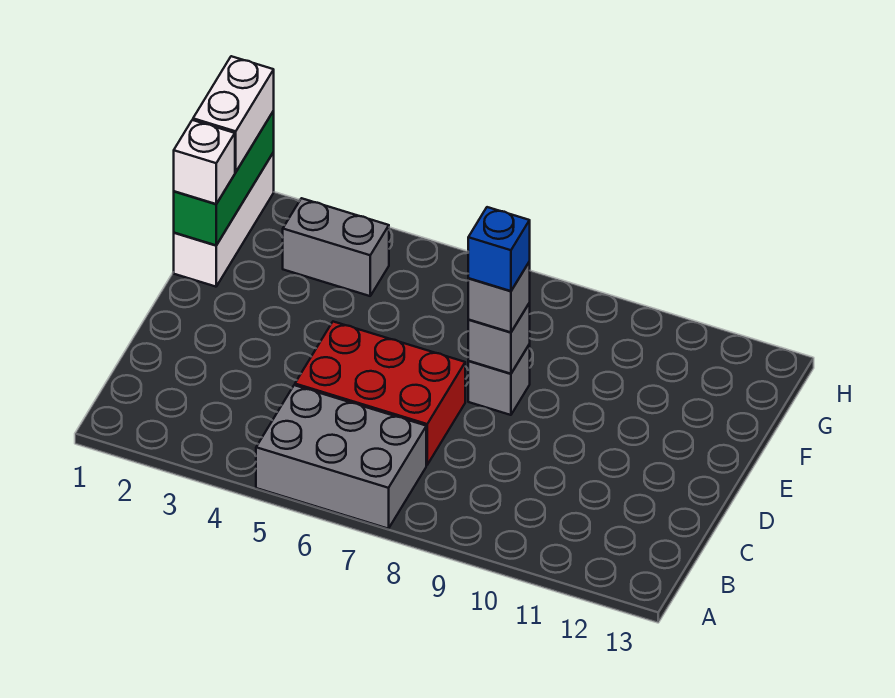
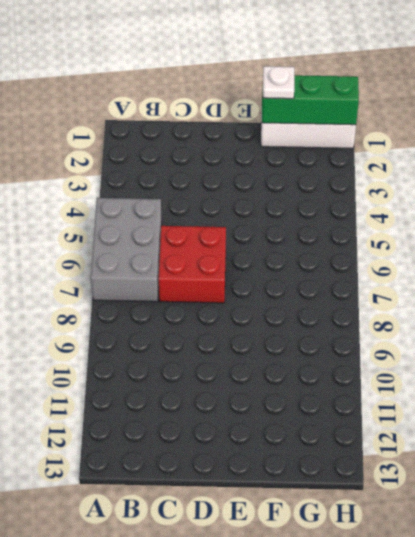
red brick C6:D7 level 1 -> red brick C5:D7 level 1
white plate F1 level 3 -> white brick F1 level 3
none -> grey brick E8 level 1
none -> grey brick G3:G4 level 1

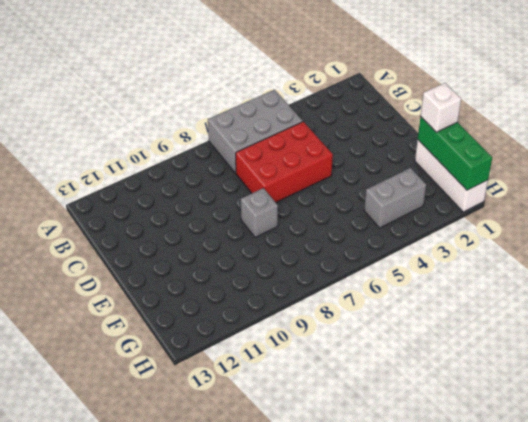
none -> grey brick E8 level 2
none -> grey brick E8 level 3

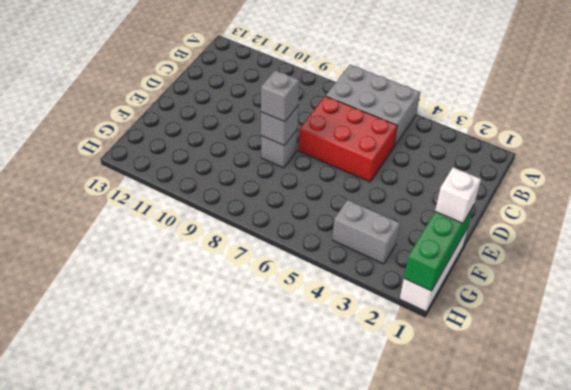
none -> white brick G1:H1 level 3
none -> blue brick E8 level 4

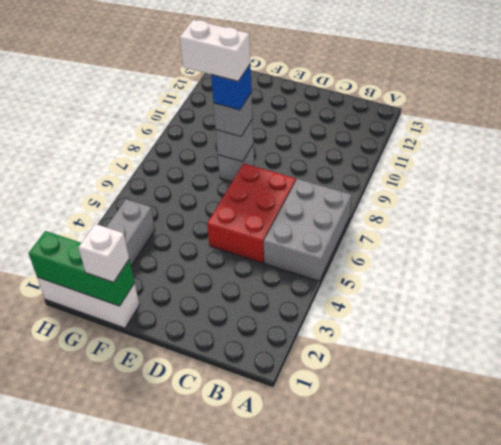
white brick E8:F8 level 5 -> white brick G1:H1 level 3

